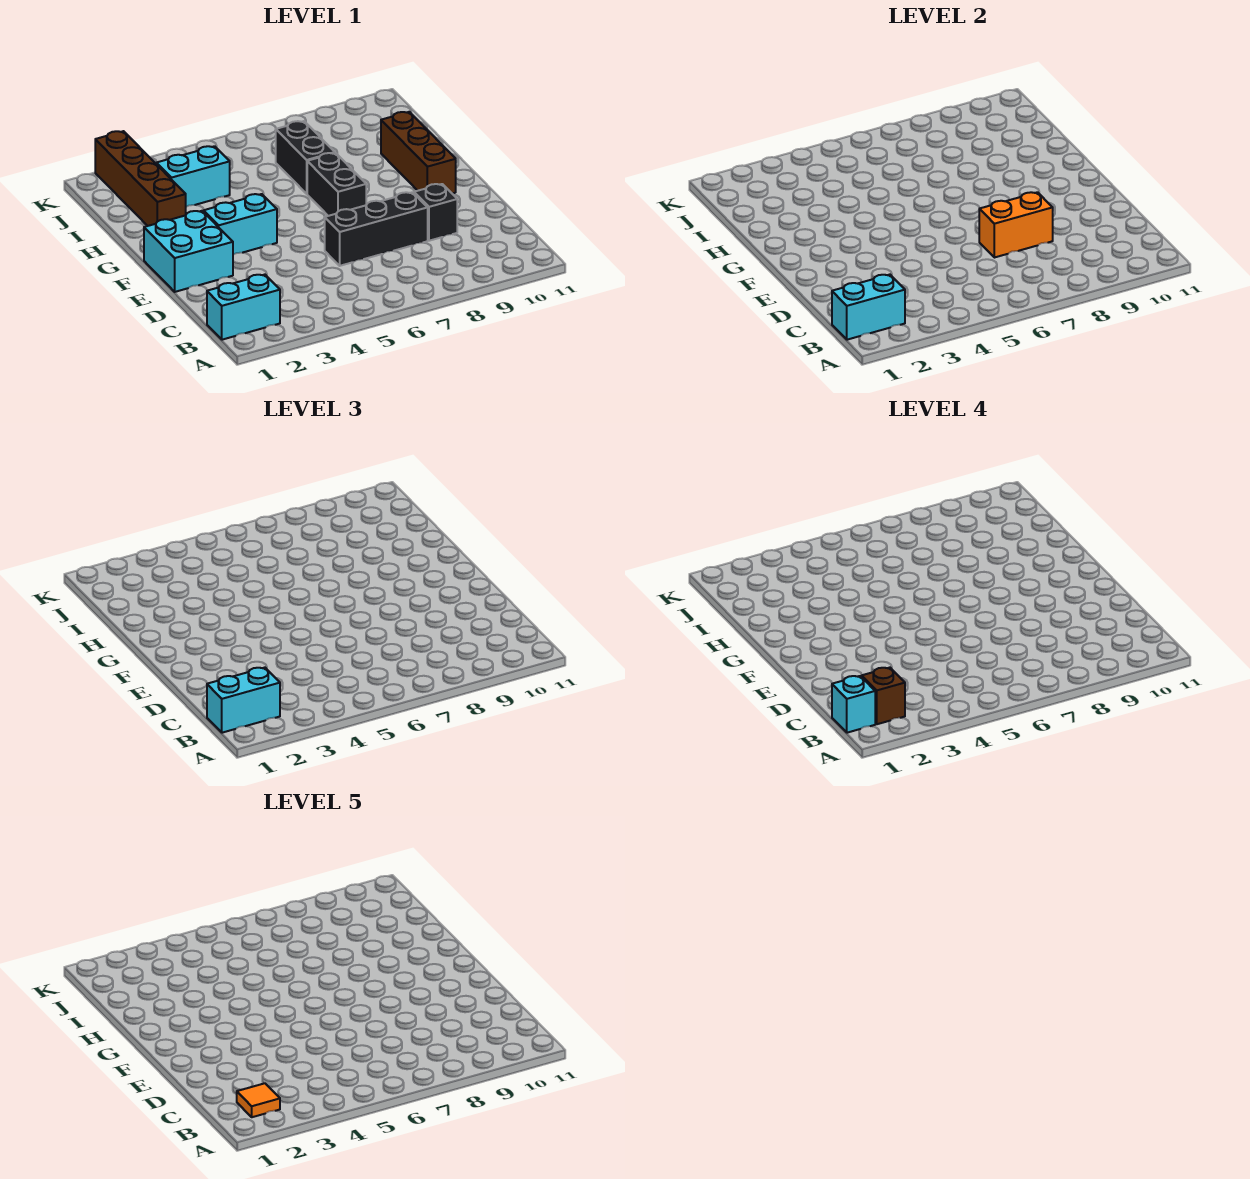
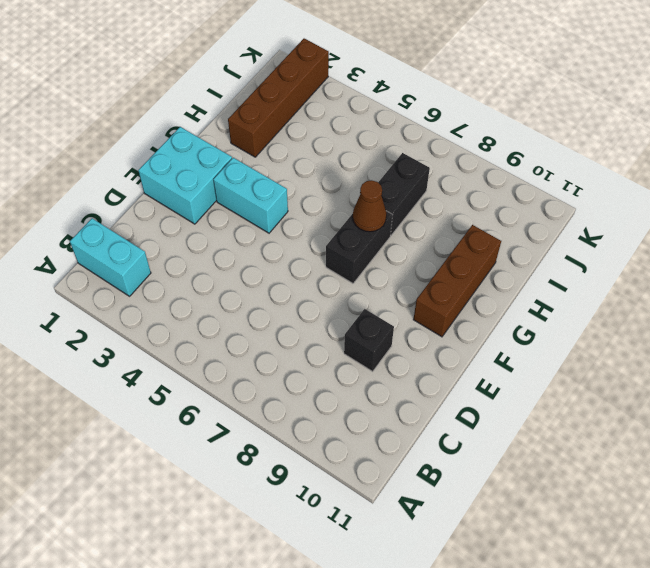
brown cone G7 level 2 -> none
none -> black brick D6:D8 level 1
none -> cyan brick I3:I4 level 1
none -> cyan brick B1:B2 level 2

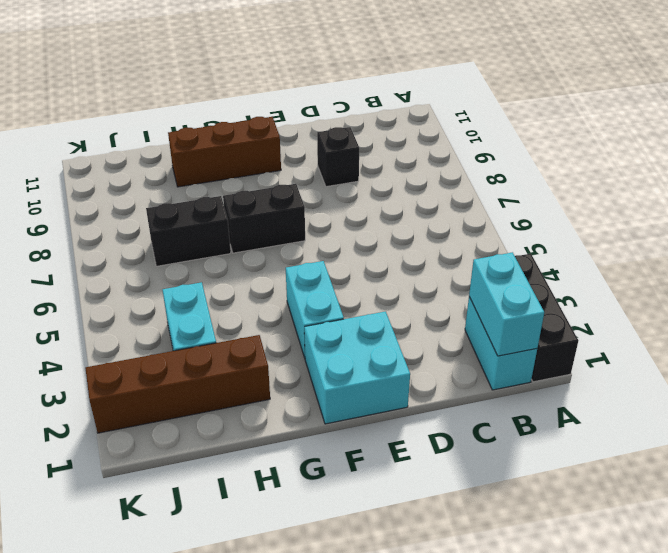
black brick A1:A3 level 1 -> black brick D6:D8 level 1
none -> orange brick D7:D8 level 2
none -> cyan brick B1:B2 level 3
none -> cyan brick B1 level 4

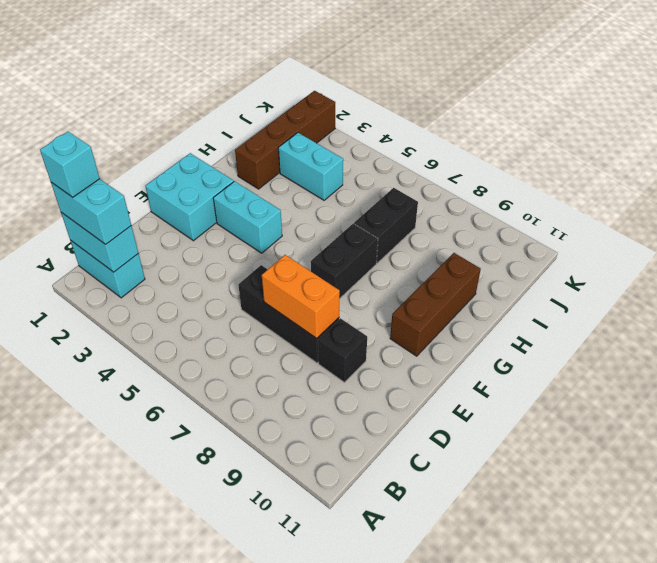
none -> brown brick B2 level 4
none -> orange tile B2 level 5

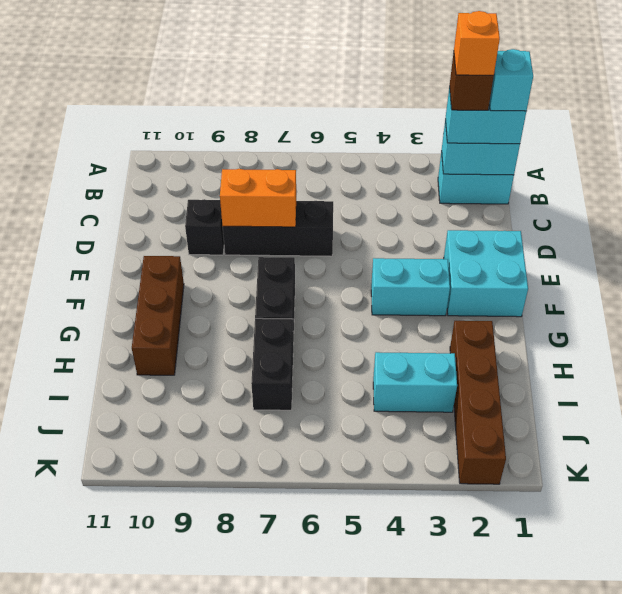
orange brick B2 level 5 -> orange tile B2 level 5

